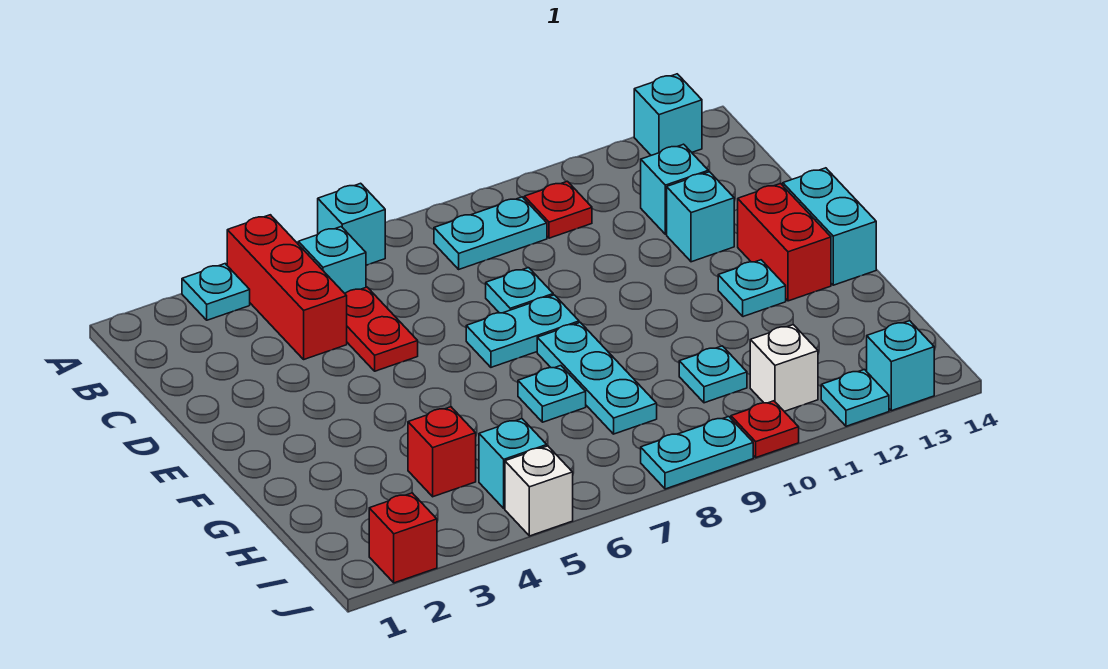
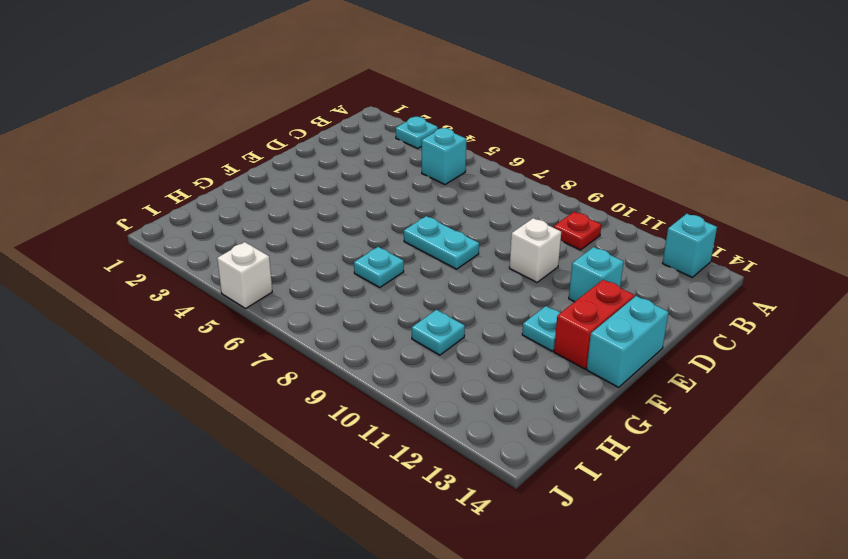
white brick D10 level 1 -> white brick I11 level 1
none -> red brick A4:C4 level 1
none -> cyan brick A6 level 1
none -> cyan plate B8:B9 level 1

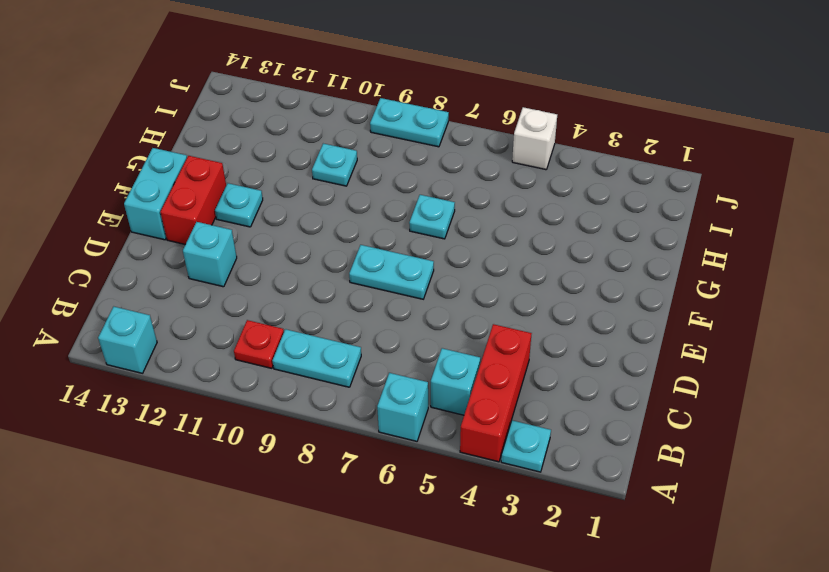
none -> red plate C5:D5 level 1
none -> cyan brick C12 level 1
none -> cyan plate D8 level 1

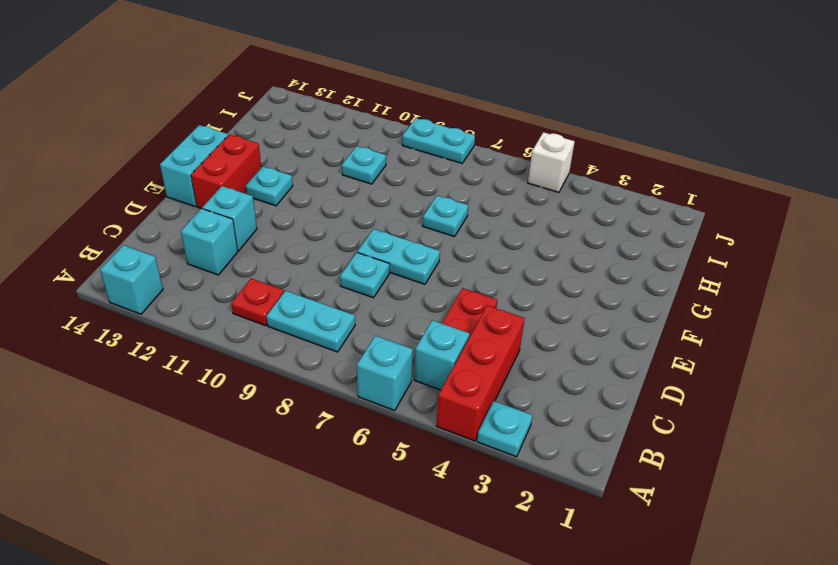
none -> cyan plate F8:H8 level 1
none -> red brick H4 level 1
none -> cyan brick I5 level 1

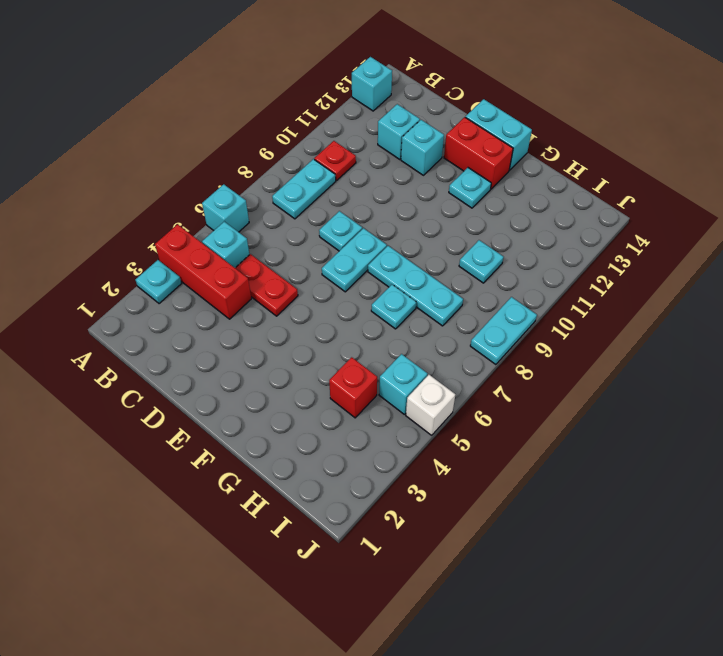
none -> white brick I11 level 1
none -> red brick J2 level 1
none -> red plate J10 level 1

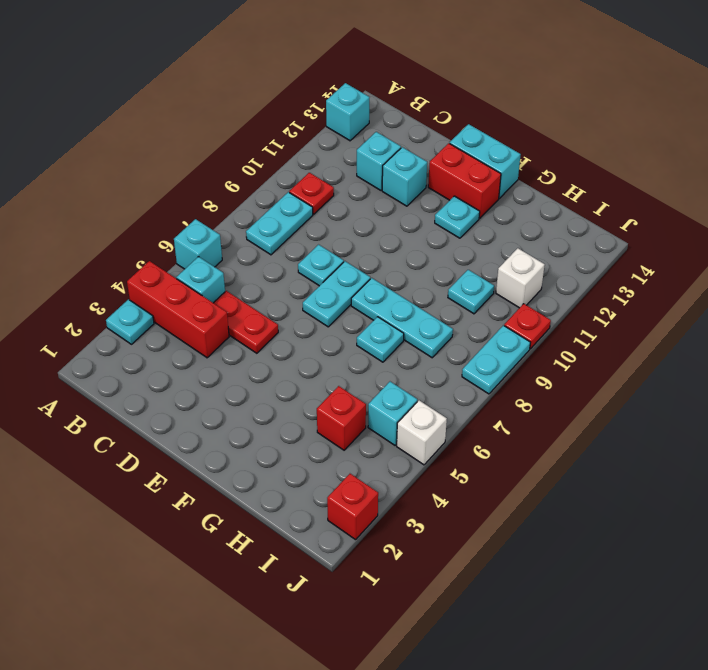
none -> cyan plate J12 level 1
none -> cyan brick J13 level 1

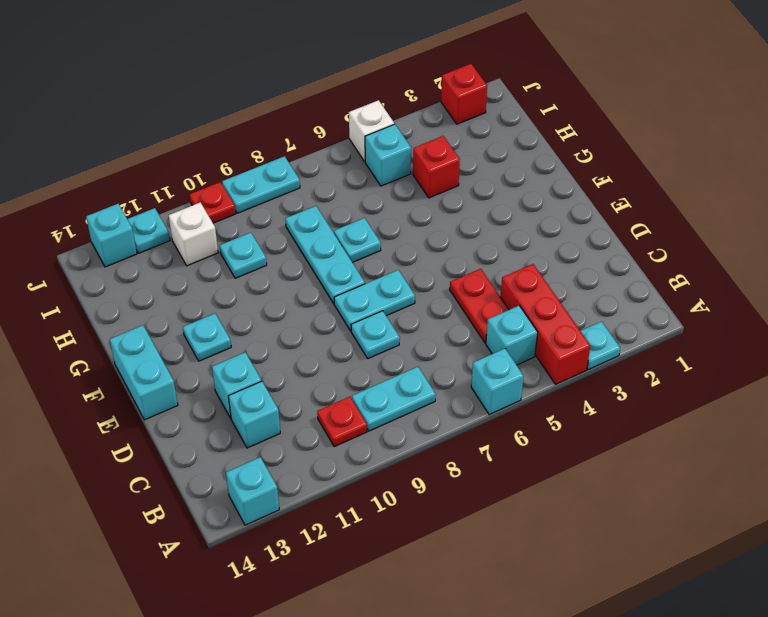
none -> red brick E13:F13 level 1

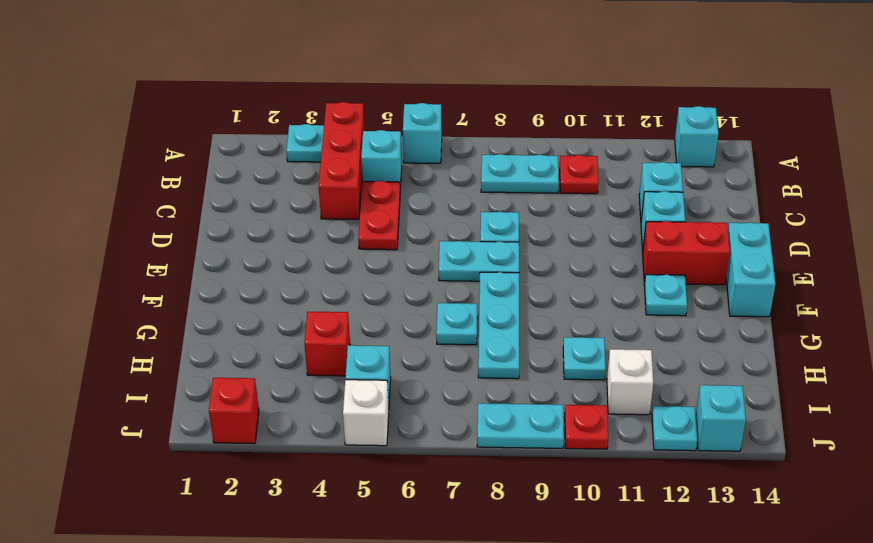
red brick E12:E13 level 1 -> red brick E13:F13 level 1

